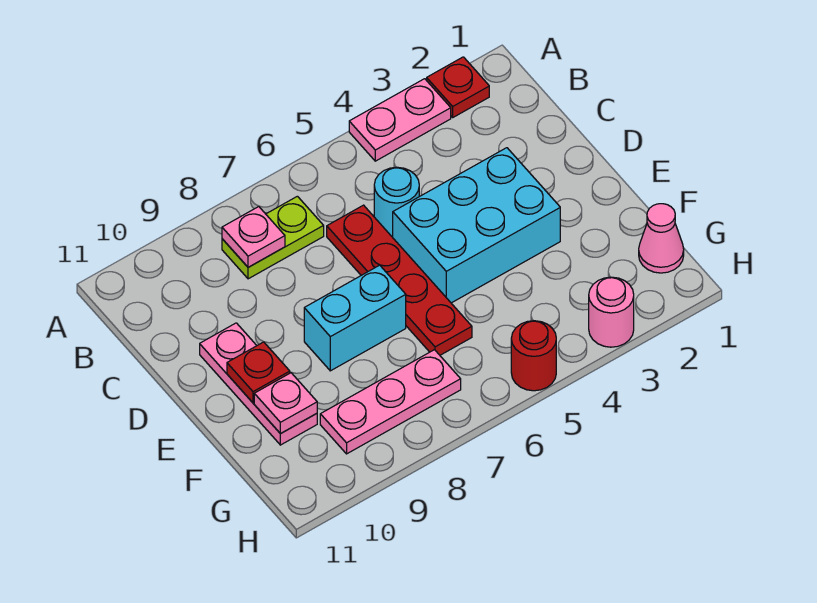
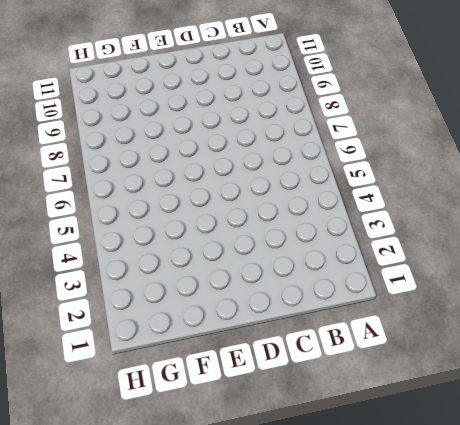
none -> red plate A2 level 1
none -> pink plate A3:A4 level 1
none -> lime plate B7:B8 level 1

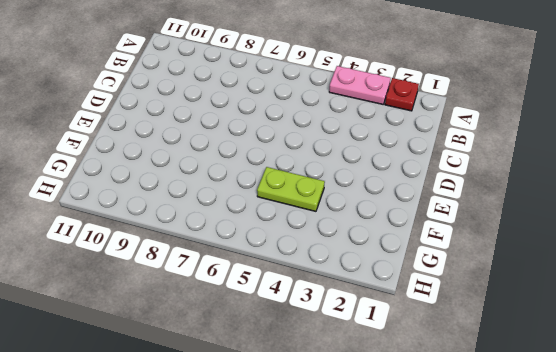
lime plate F4:F5 level 1 -> lime plate B7:B8 level 1
none -> cyan round brick C5 level 1
none -> red plate C6:F6 level 1
none -> cyan brick D3:E5 level 1

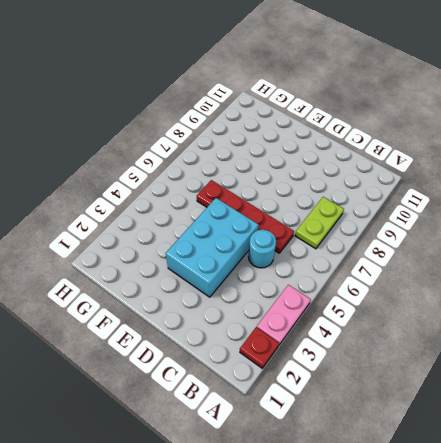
none -> pink plate D10:F10 level 1
none -> cyan brick E7:E8 level 1
none -> pink cone G1 level 1

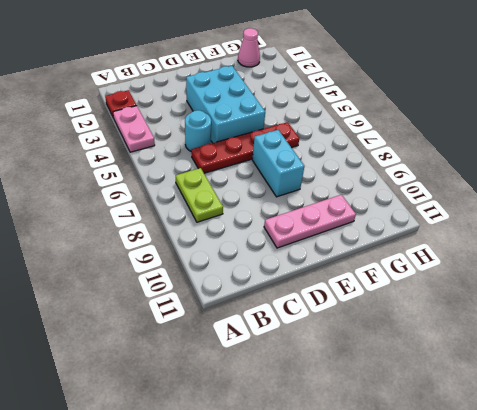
none -> pink plate G7:G9 level 1
none -> pink round brick H3 level 1
none -> red round brick H5 level 1

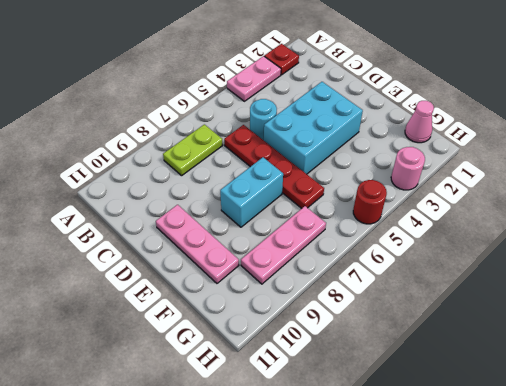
none -> pink plate B8 level 2
none -> red plate E10 level 2
none -> pink plate F10 level 2

